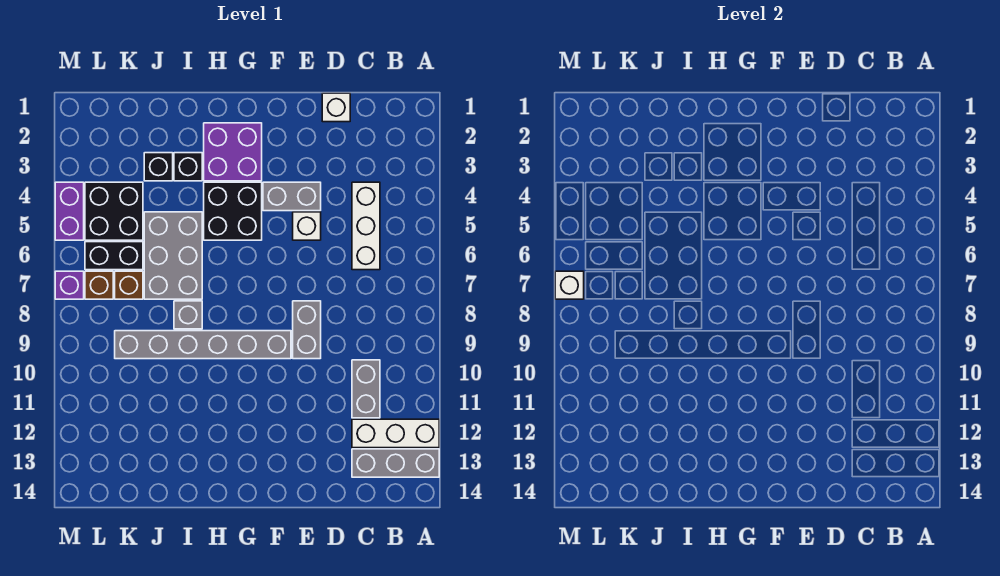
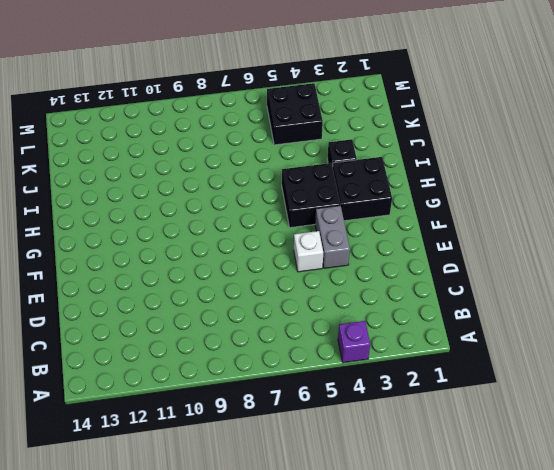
purple brick A4 level 1 -> purple brick M7 level 1
black brick G2:H3 level 1 -> purple brick G2:H3 level 1
none -> white brick A12:C12 level 1
none -> grey brick A13:C13 level 1
none -> white brick C4:C6 level 1

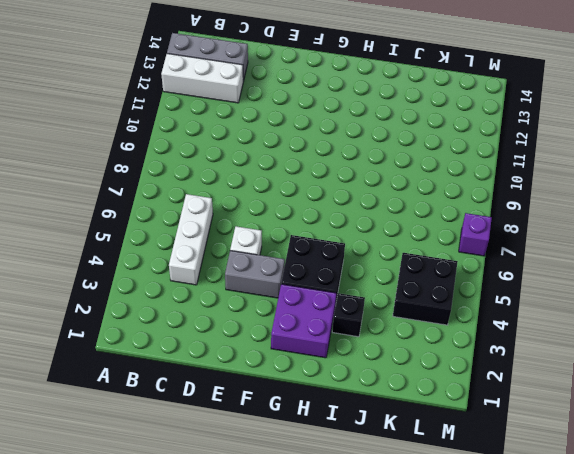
none -> grey brick C10:C11 level 1
none -> white brick D1 level 1
none -> grey brick E8:E9 level 1

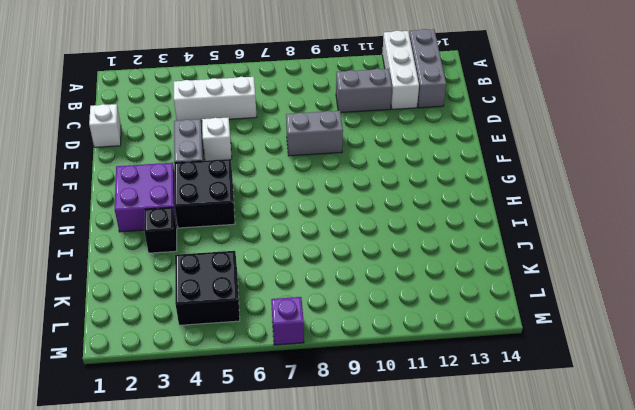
none -> grey brick F9:K9 level 1
none -> grey brick I5:J7 level 1
none -> grey brick I8 level 1

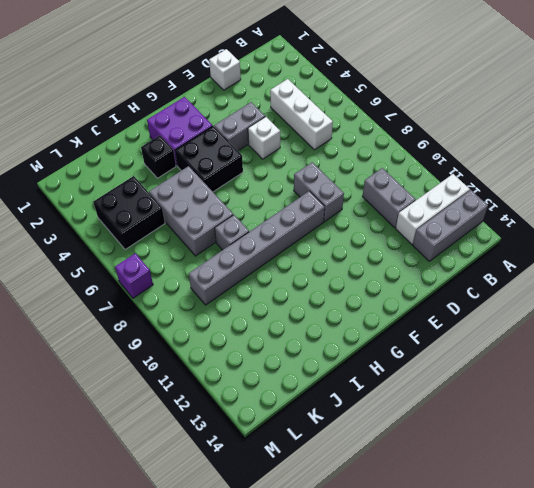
none -> black brick J3 level 1
none -> black brick K6:L6 level 1
none -> brown brick K7 level 1

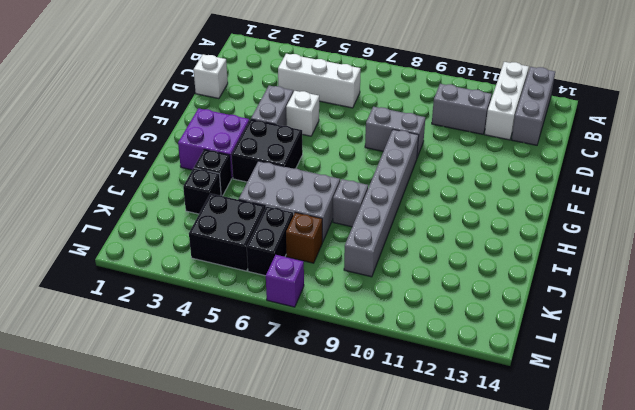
none -> brown brick L7 level 1
none -> purple brick M4:M5 level 1
none -> white brick M7 level 2

